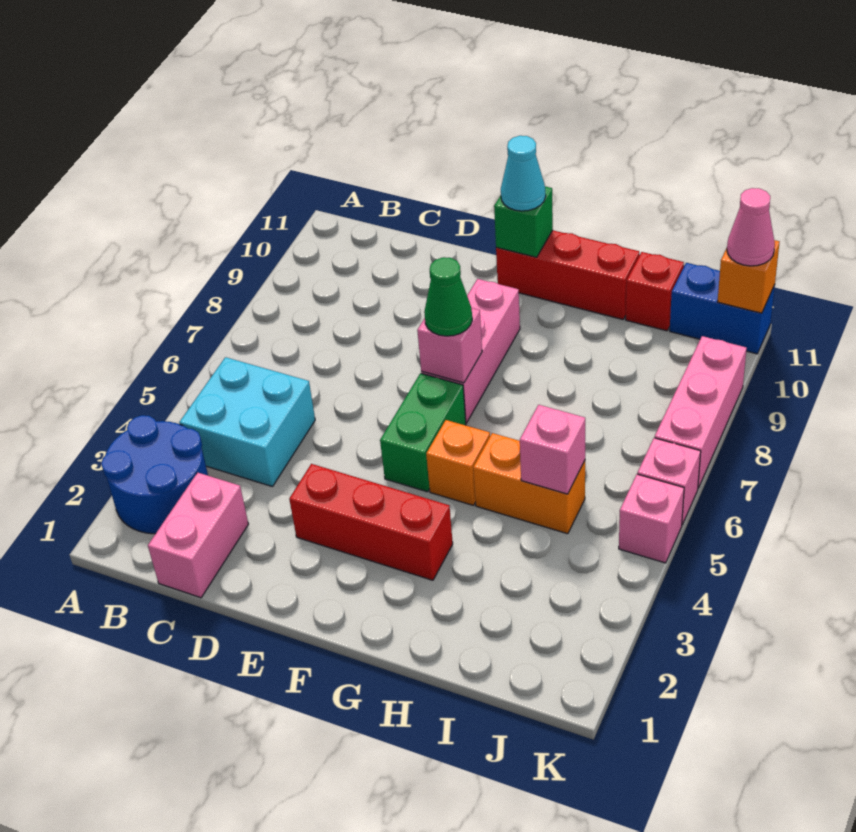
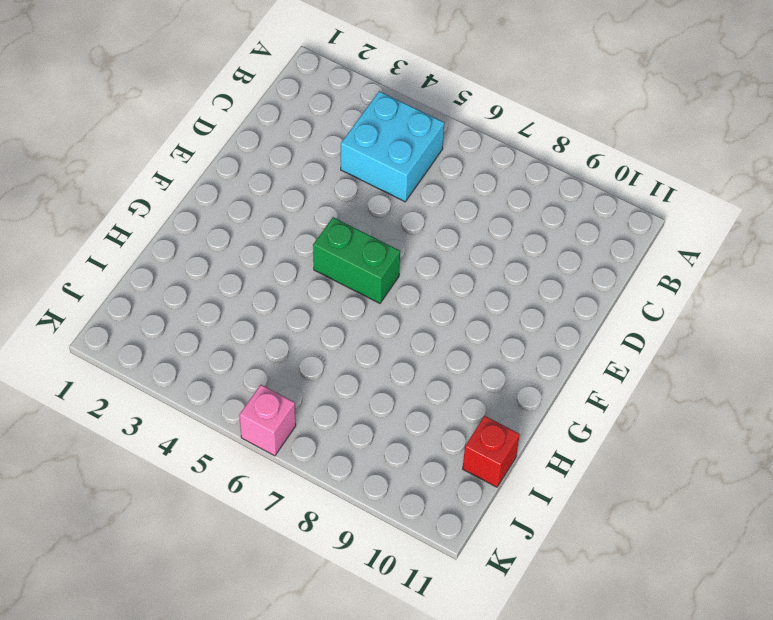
none -> blue round brick A2:B3 level 1
none -> pink brick C1:C2 level 1
none -> red brick E3:G3 level 1

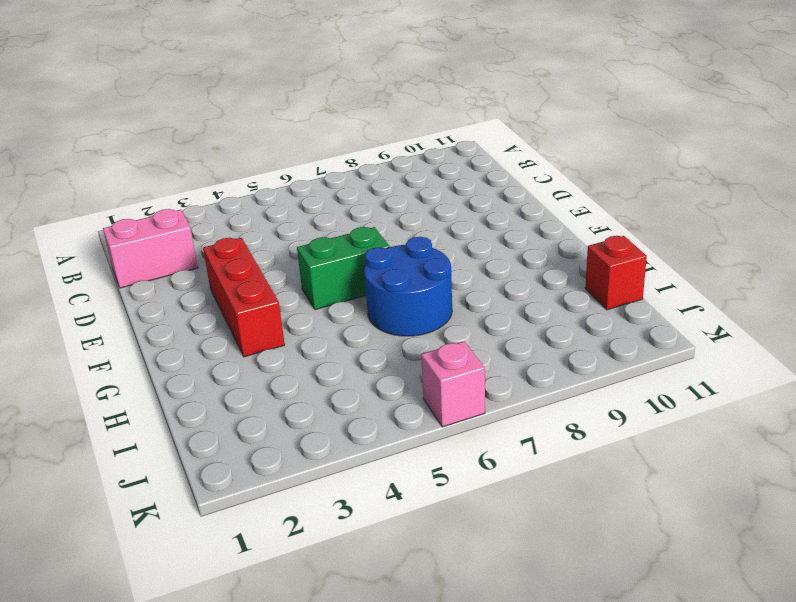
blue round brick G6:H7 level 1 -> blue round brick A2:B3 level 1
none -> cyan brick B4:C5 level 1
none -> pink brick F7:F9 level 1
none -> red brick F11:H11 level 1

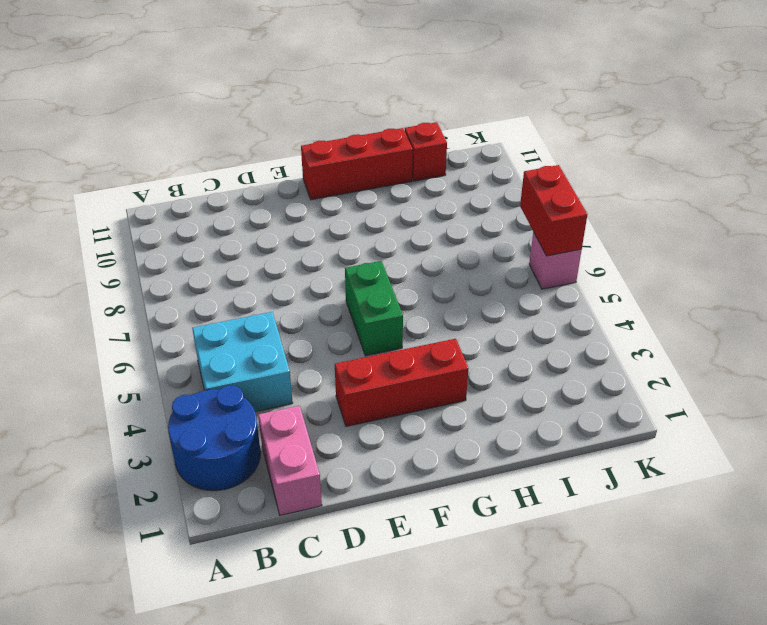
red brick K6:K7 level 2 -> none
none -> pink brick F7:F9 level 1
none -> orange brick G5 level 1
none -> orange brick H5:I5 level 1

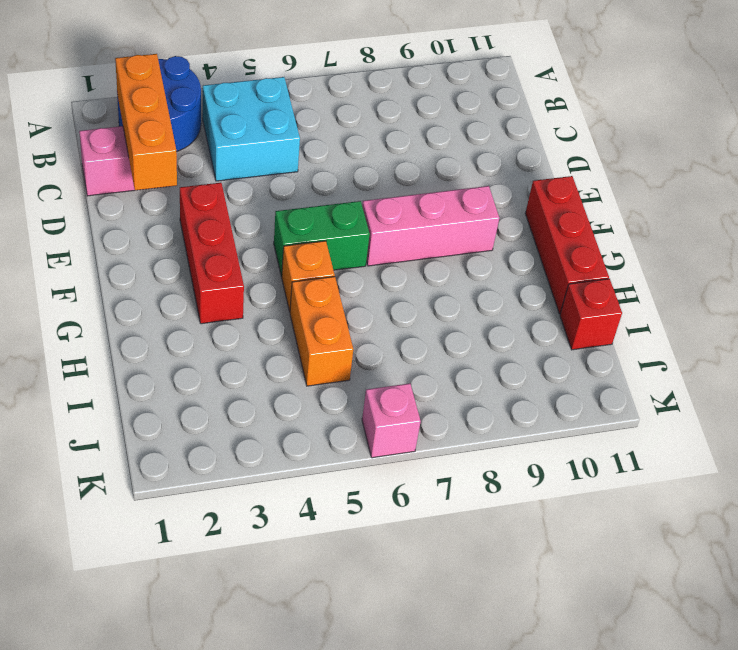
orange brick B2:D2 level 2 -> none
none -> blue brick J11:K11 level 1
none -> pink brick K5 level 1
none -> pink brick K7:K9 level 1

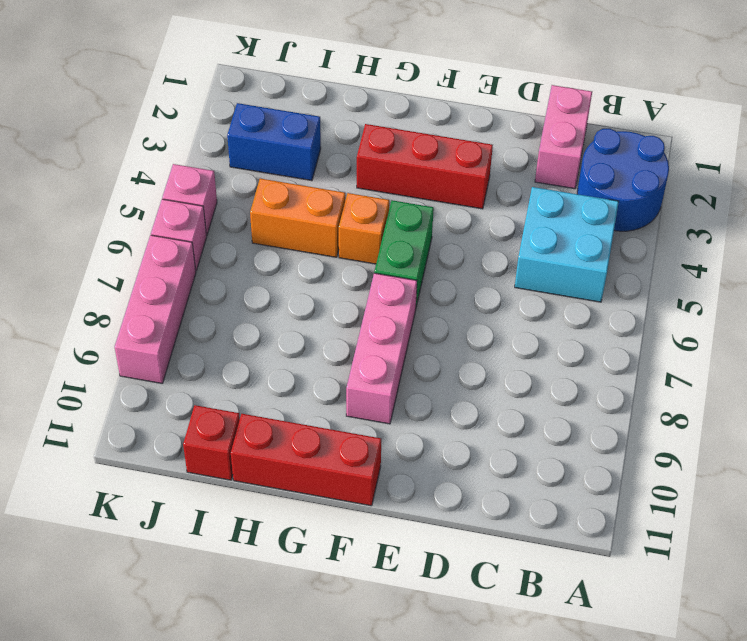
blue brick I3:J3 level 1 -> blue brick J11:K11 level 1
none -> pink brick F7 level 2
none -> green brick F11 level 2
none -> pink brick I5 level 2

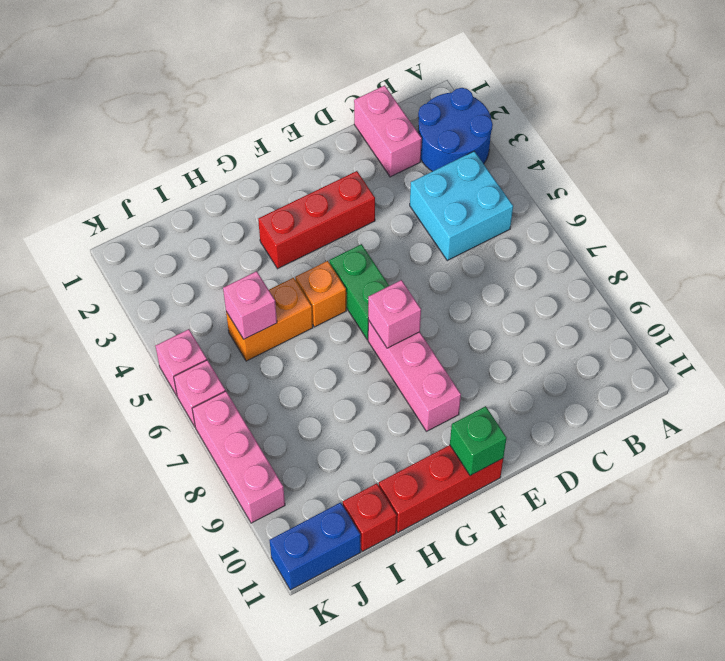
none -> orange brick K11 level 2
none -> green cone F7 level 3
none -> cyan cone F11 level 3

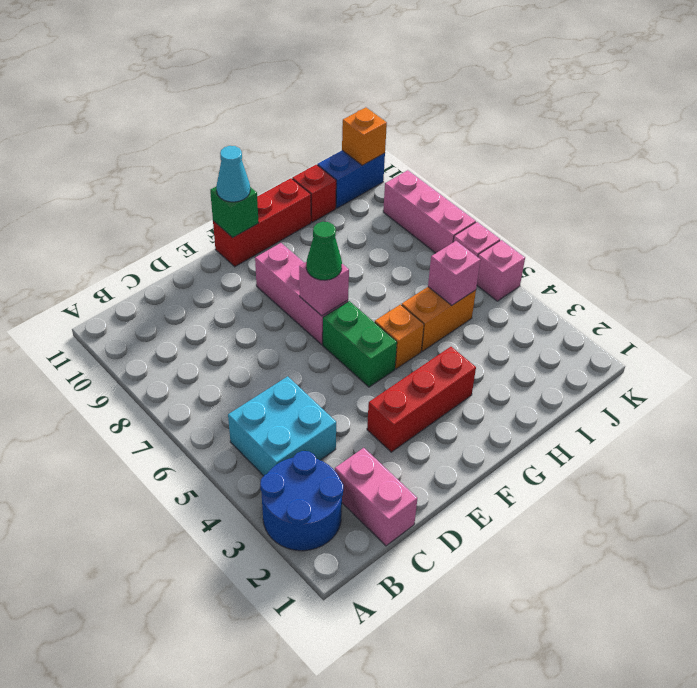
none -> pink cone K11 level 3

